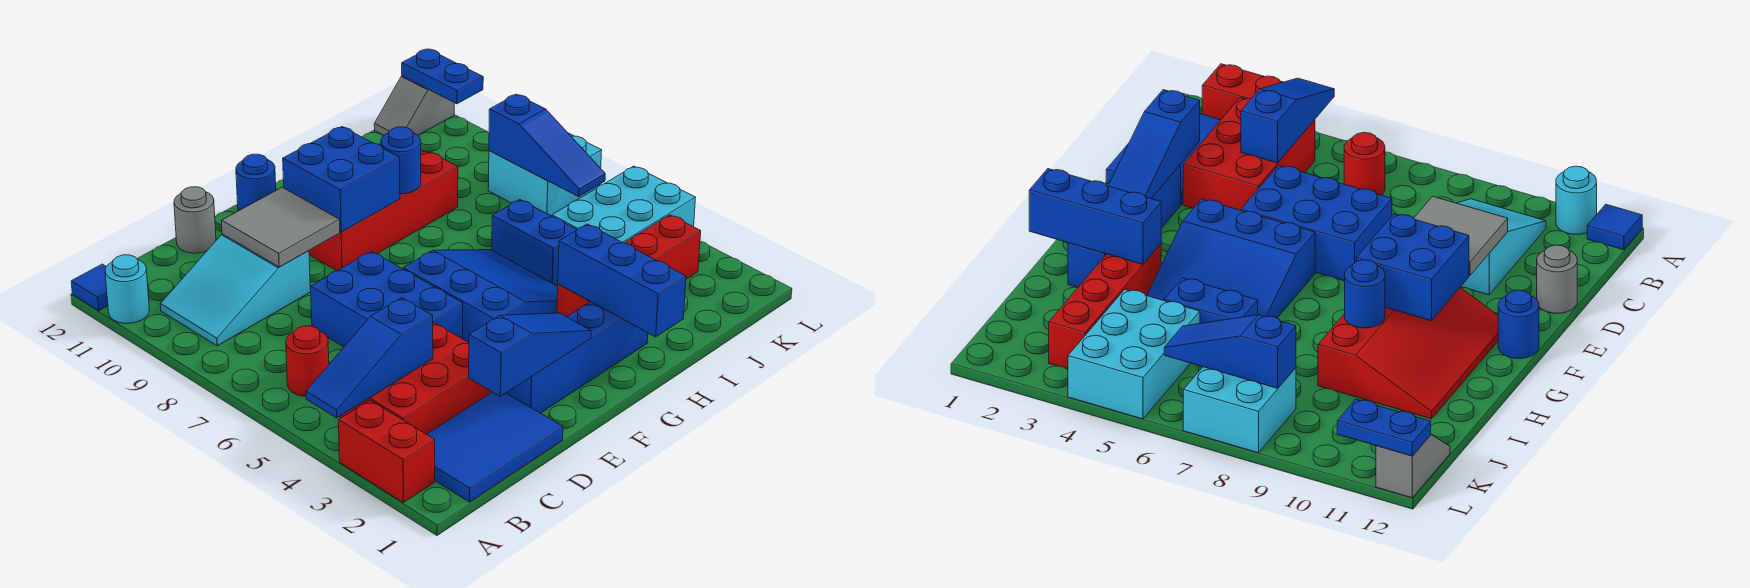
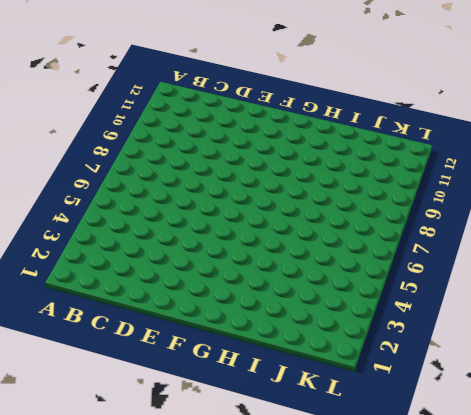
none -> red brick A2:A3 level 1
none -> cyan round brick A11 level 1
none -> blue tile A12 level 1

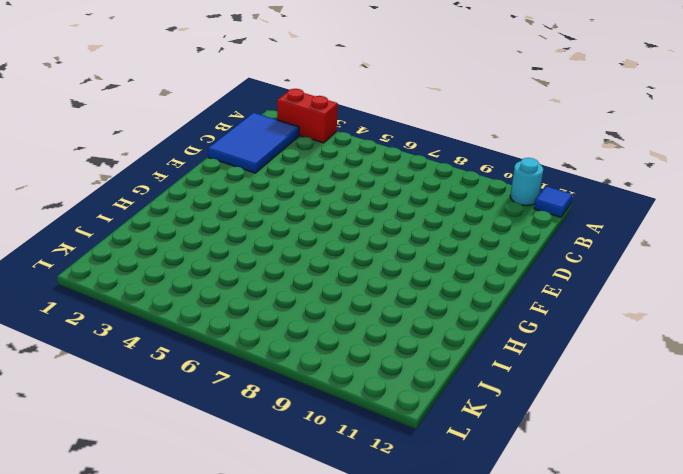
none -> red brick B3:D4 level 1
none -> red round brick B6 level 1
none -> cyan slope B9:D10 level 1 top D

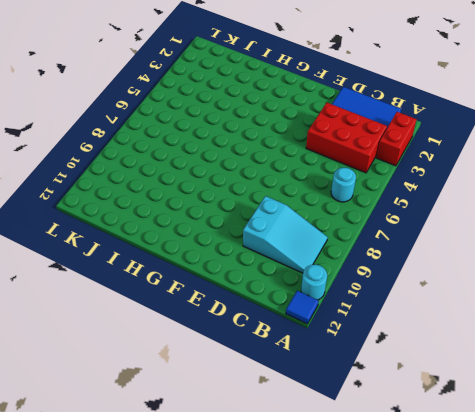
cyan round brick B6 level 1 -> red round brick B6 level 1
none -> blue brick D5:E7 level 1
none -> grey round brick D12 level 1
none -> blue brick E2:H2 level 1

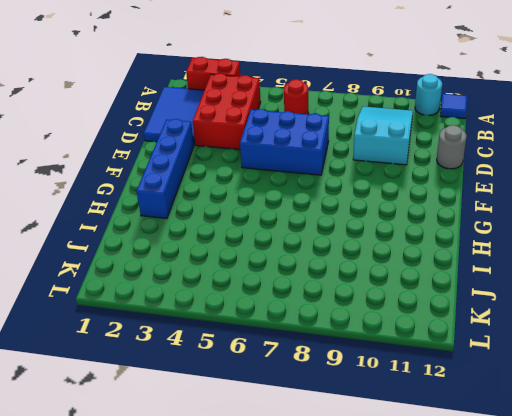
none -> blue slope F4:H6 level 1 top F
none -> red slope F9:I11 level 1 top 9
none -> blue round brick F12 level 1

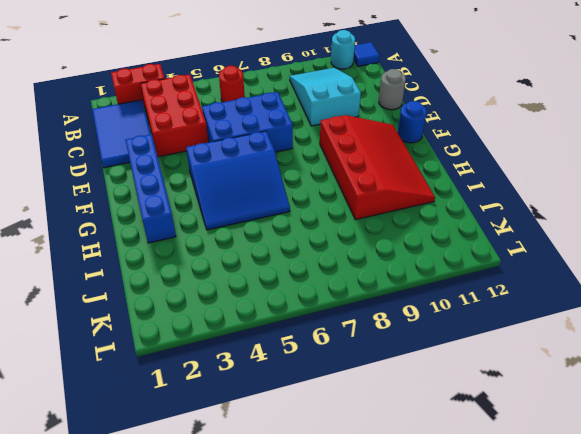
none -> red brick H3:K3 level 1
none -> blue brick I5:I6 level 1
none -> cyan brick J4:L5 level 1

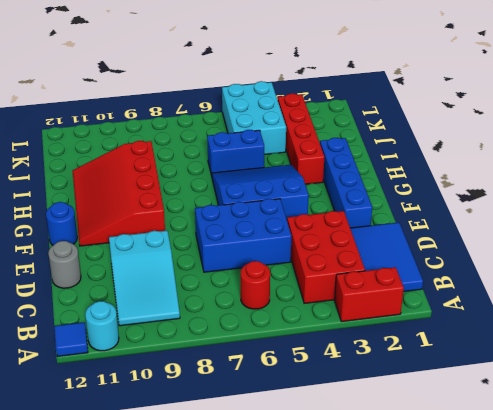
none -> cyan brick K7:L8 level 1
none -> grey slope K12:L12 level 1 top L
none -> blue slope A4:C4 level 2 top C

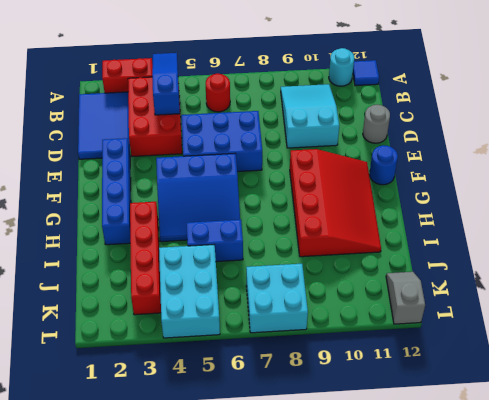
none -> blue slope D2:F2 level 2 top D
none -> grey tile D9:E10 level 2
none -> blue brick F9:G10 level 2

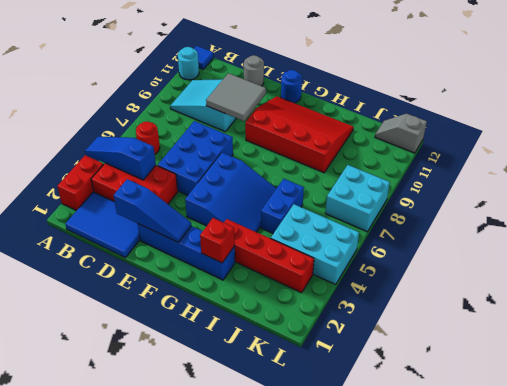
red brick H2 level 2 -> blue brick H1:H3 level 2
none -> blue brick F9:G10 level 2
none -> blue round brick H9 level 2
none -> blue slope K6:K8 level 2 top 8

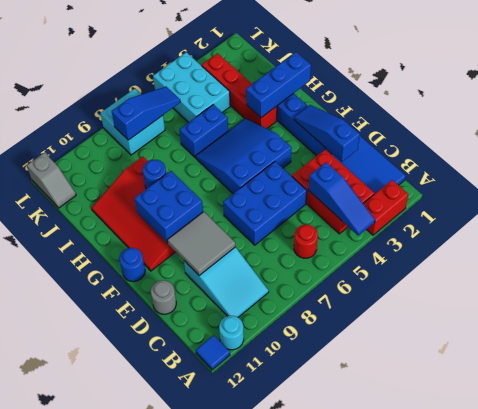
none -> blue plate L11:L12 level 2

